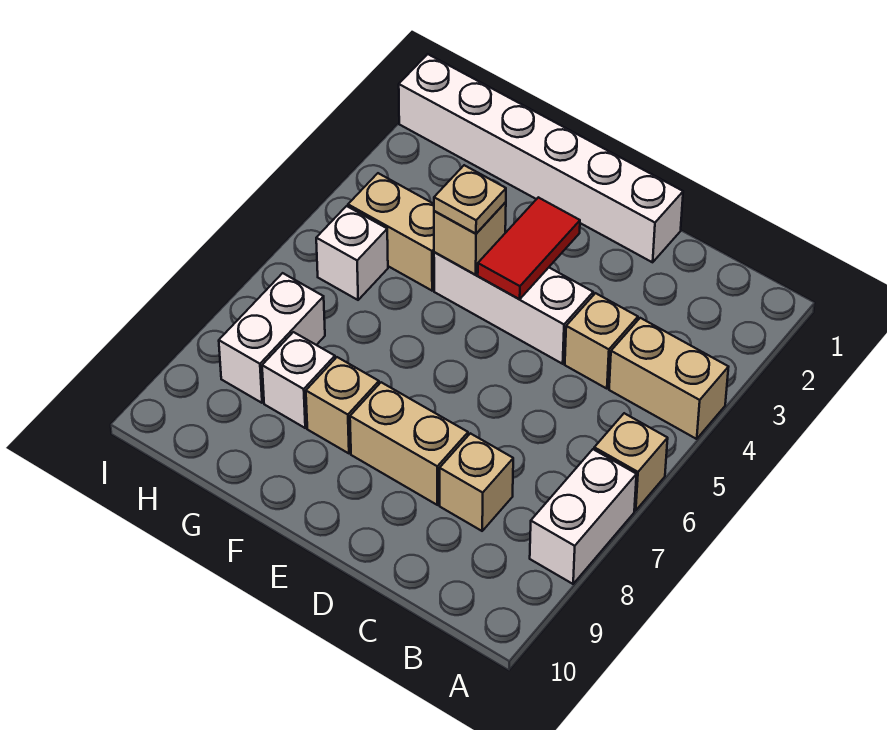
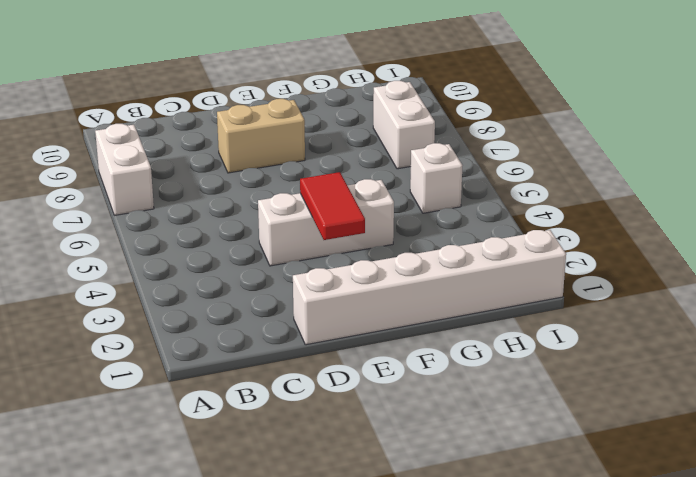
none -> tan brick A4:B4 level 1
none -> tan brick A6 level 1
none -> tan brick C4 level 1

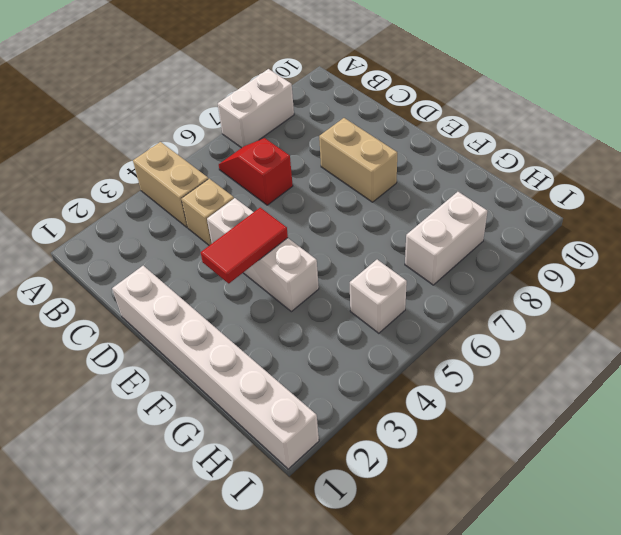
red slope B6:C6 level 1 top C -> none
none -> tan brick A6 level 1
none -> tan brick C8 level 1
none -> tan brick F8 level 1

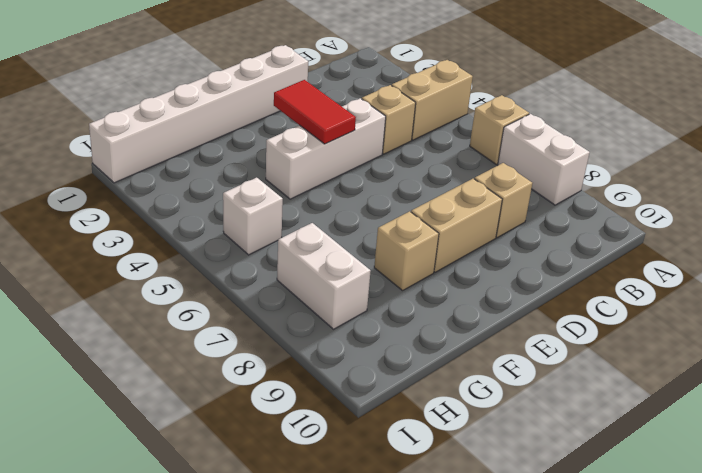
none -> tan brick G4:H4 level 1
none -> white brick G8 level 1
none -> tan brick F4 level 2

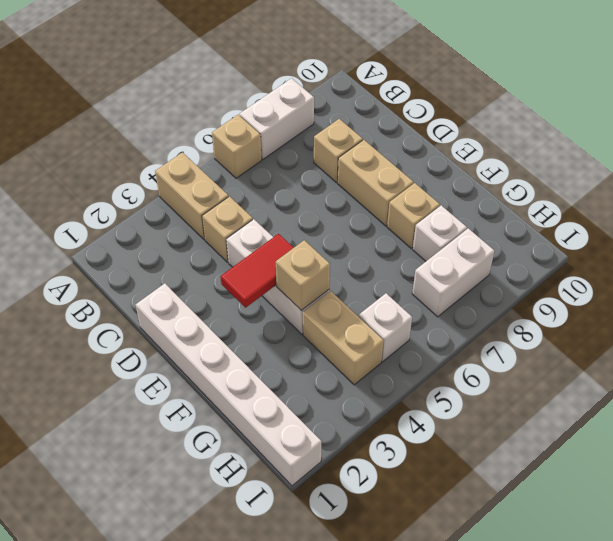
none -> tan plate F4 level 3

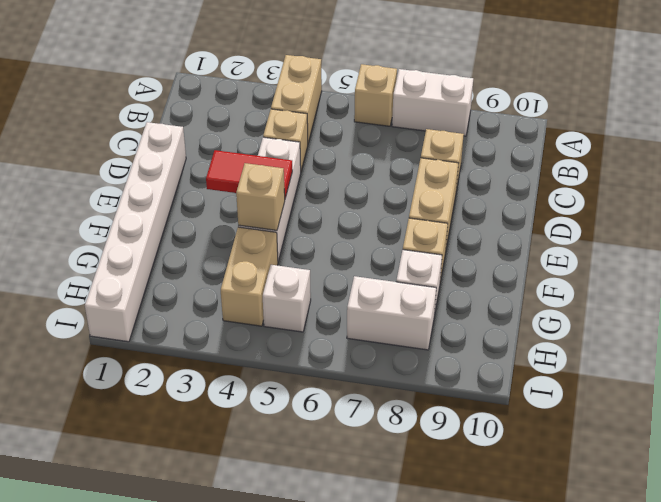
none -> tan plate F4 level 3

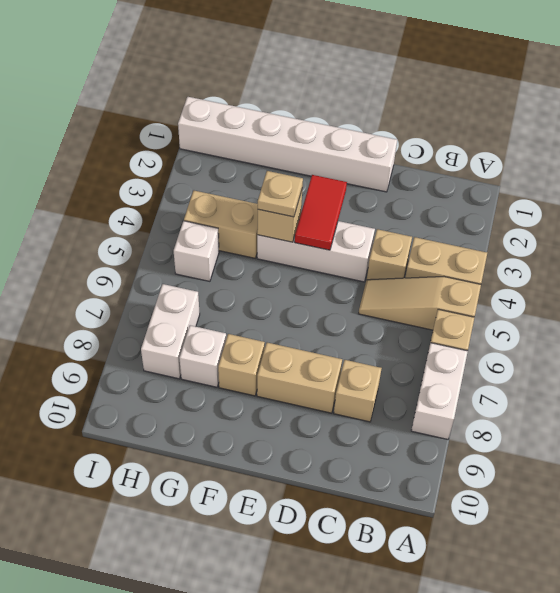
tan slope A5:C5 level 1 top A -> none

